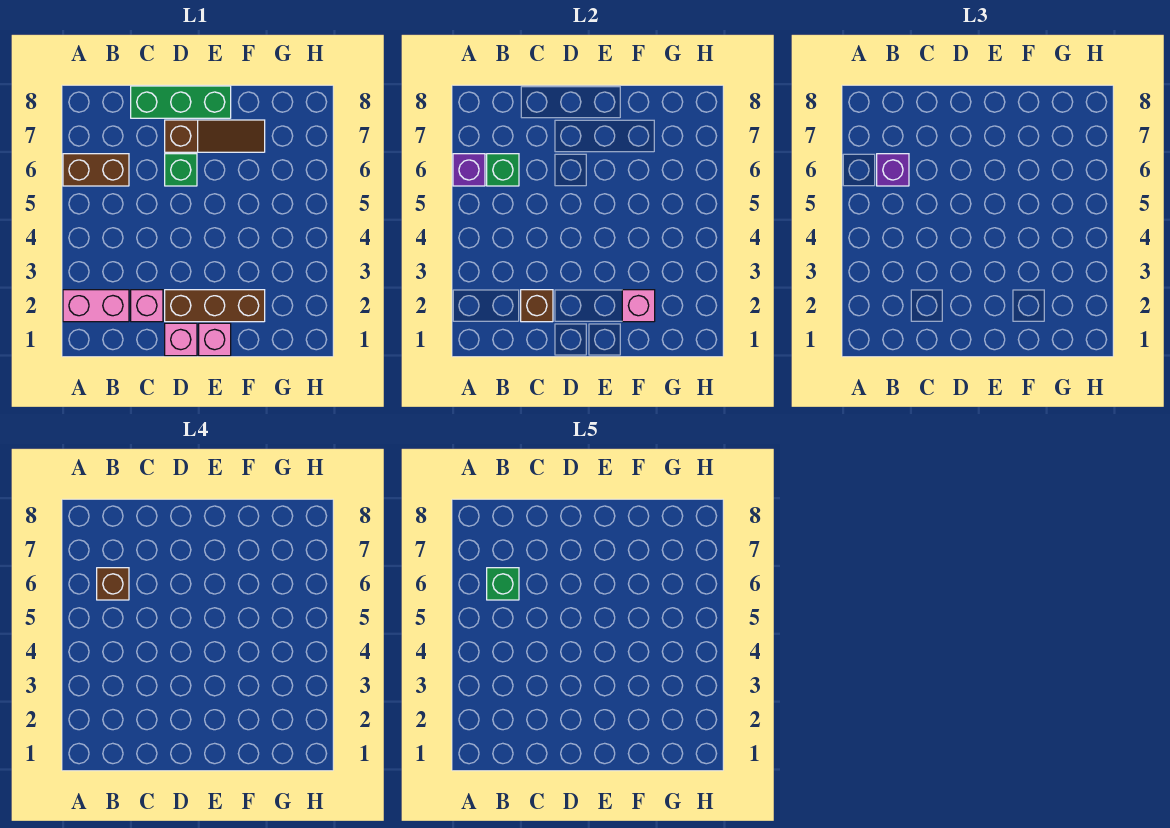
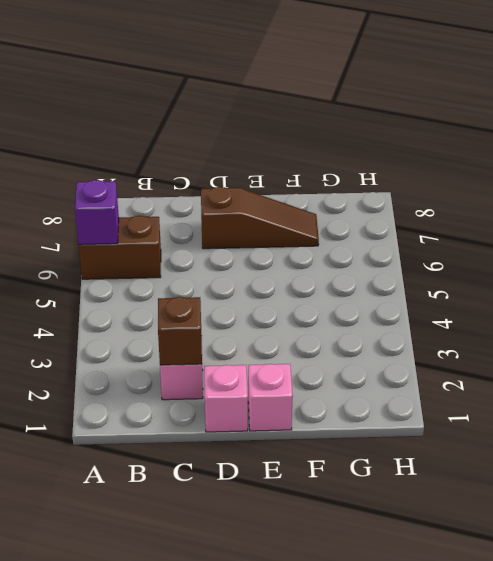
none -> pink brick A2:B2 level 1
none -> green brick C8:E8 level 1
none -> brown brick D2:F2 level 1

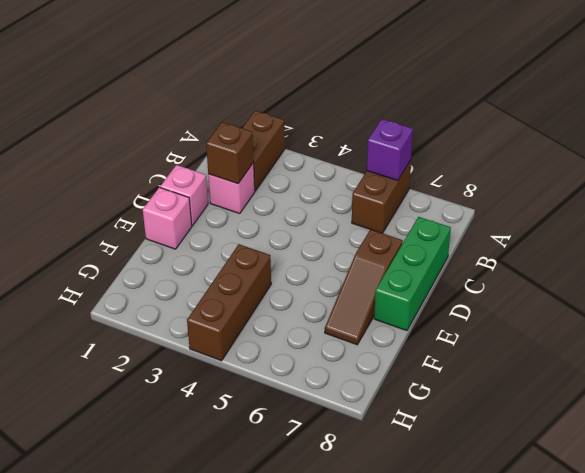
brown brick A2:B2 level 1 -> pink brick A2:B2 level 1
brown brick F4:H4 level 1 -> brown brick D2:F2 level 1
none -> green brick D6 level 1
none -> green brick B6 level 2
none -> pink brick F2 level 2

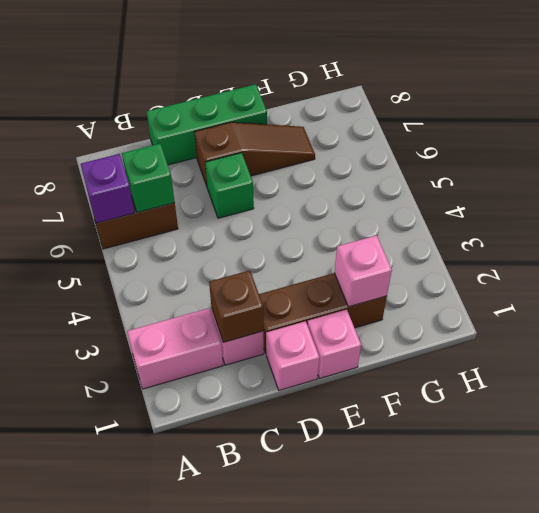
none -> purple brick B6 level 3
none -> brown brick B6 level 4
none -> green brick B6 level 5

